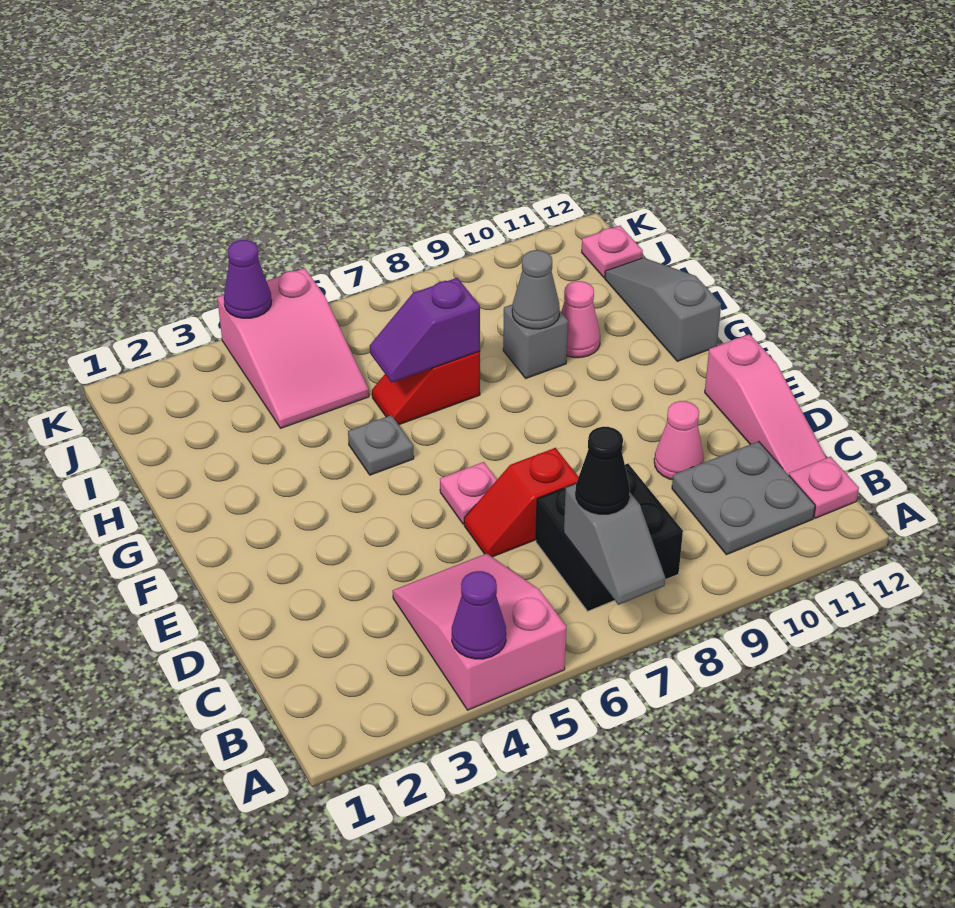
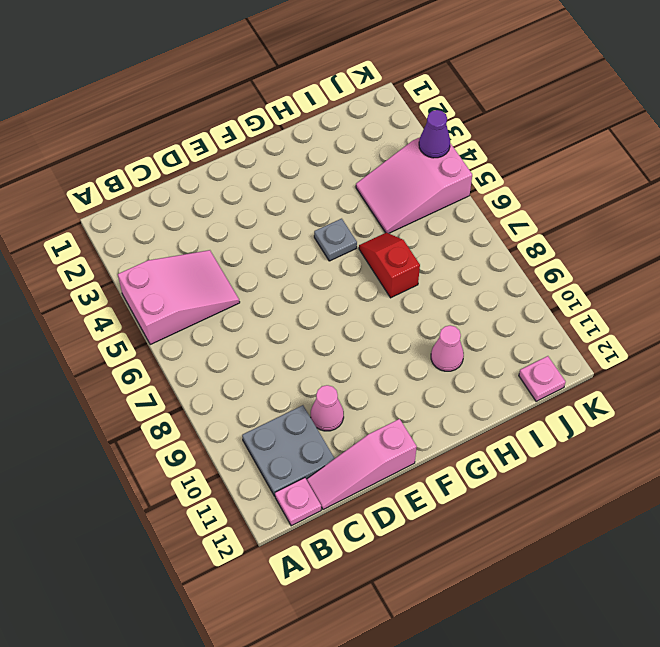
none -> black brick B7:C8 level 1
none -> red slope D6:D7 level 1 top 7
none -> pink plate E6 level 1

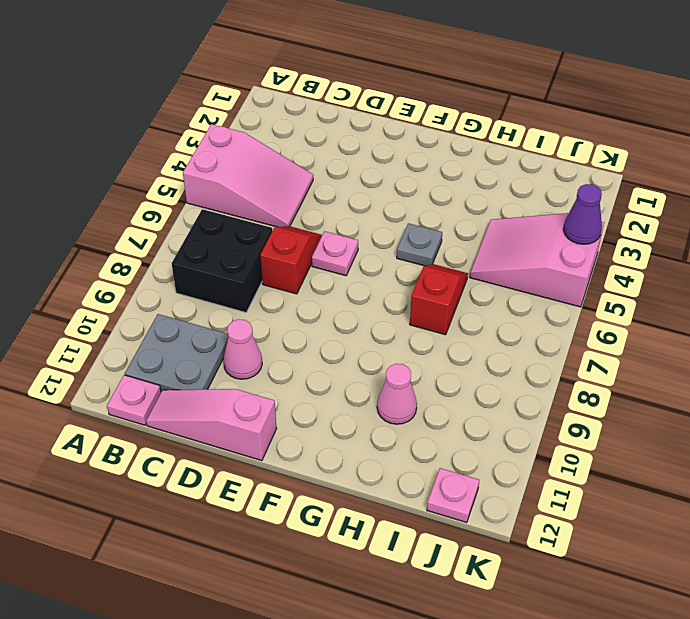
none -> grey slope G12:I12 level 1 top G
none -> grey brick H9 level 1
none -> purple cone A4 level 2

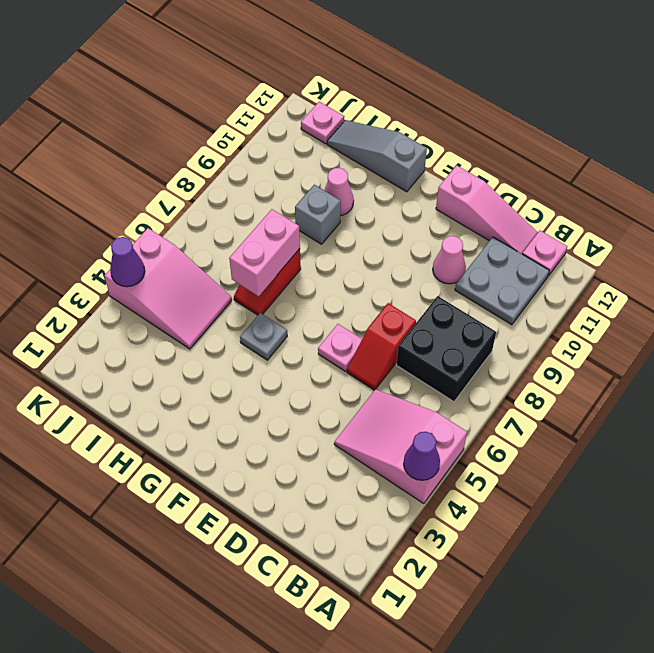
pink brick H6:H7 level 2 -> purple slope H6:H7 level 2 top 7
none -> grey slope A7:B7 level 2 top B
none -> grey cone H9 level 2
none -> black cone B7 level 3

